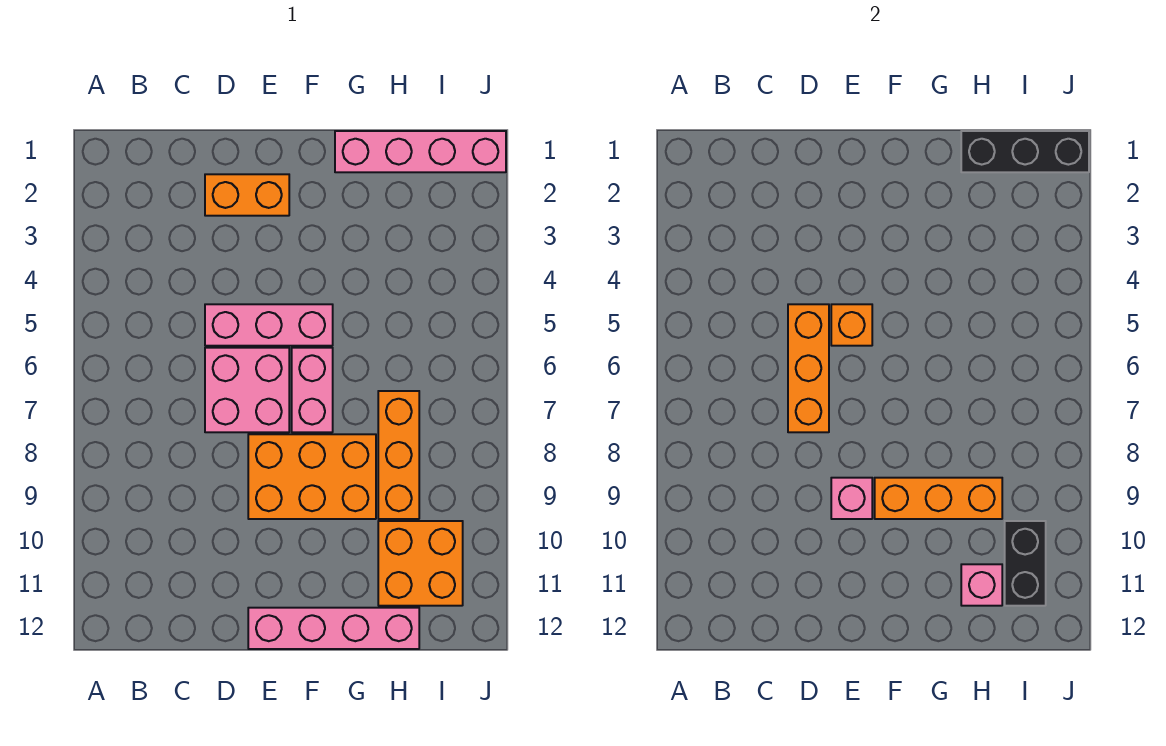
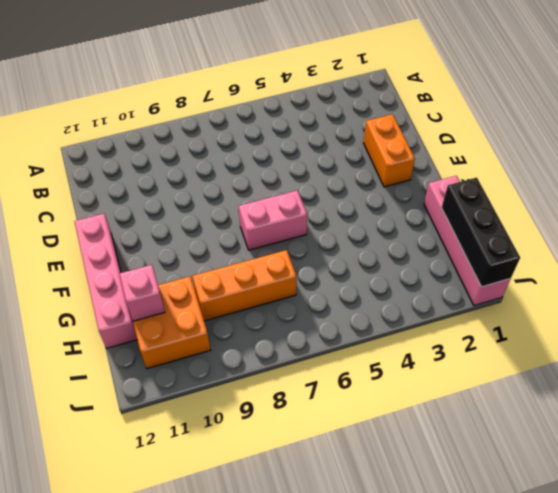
none -> pink brick D5:F5 level 1
none -> pink brick D6:E7 level 1
none -> orange brick E8:G9 level 1

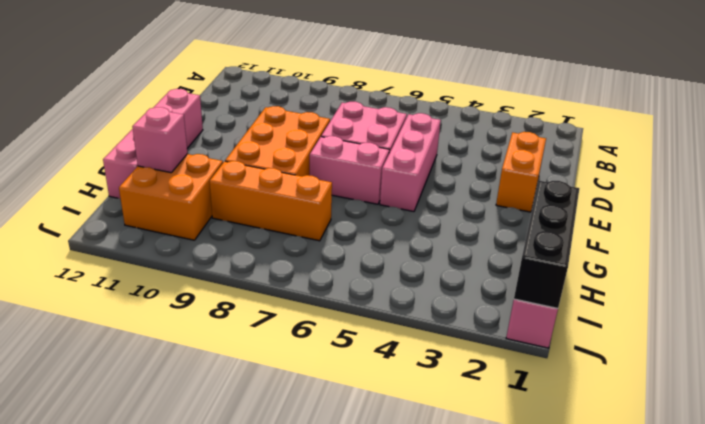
none -> orange brick D5:D7 level 2
none -> orange brick E5 level 2
none -> pink brick E9 level 2

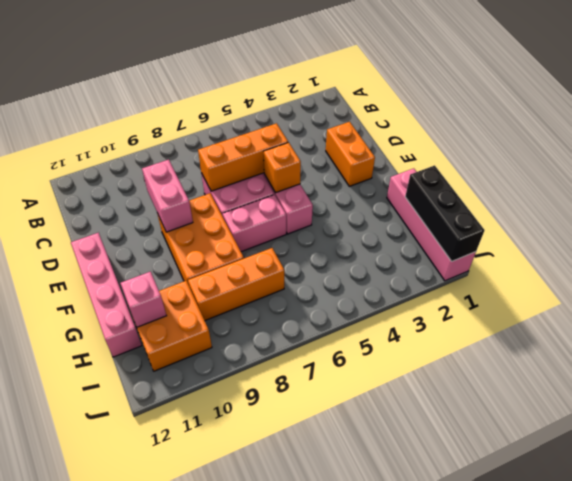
pink brick D9:E9 level 2 -> pink brick E9 level 2
none -> orange brick F9:H9 level 2
none -> black brick I10:I11 level 2

